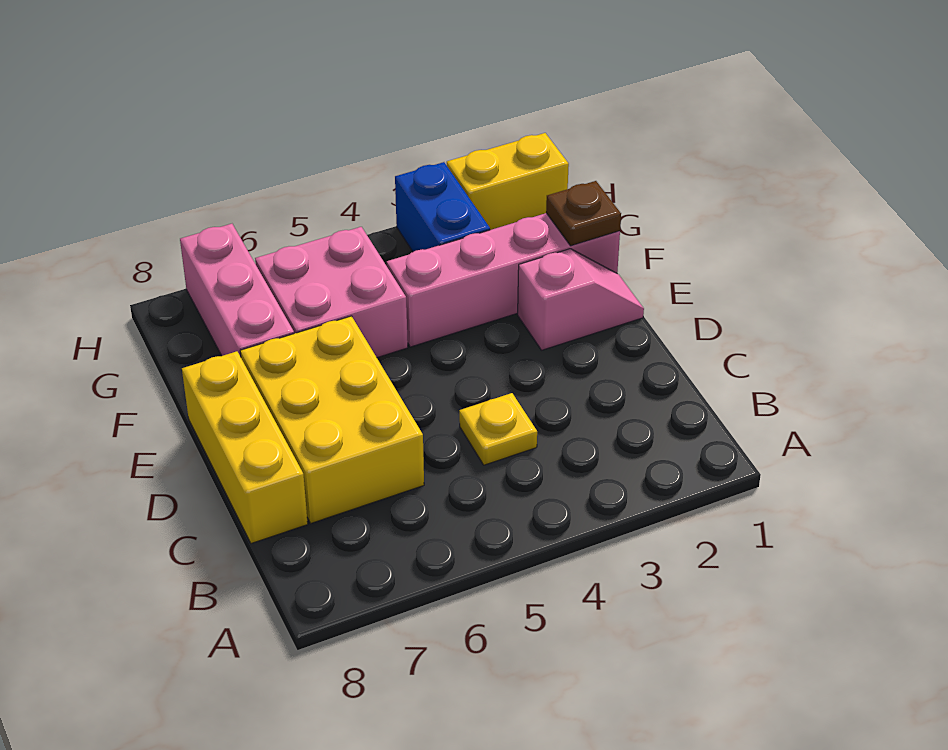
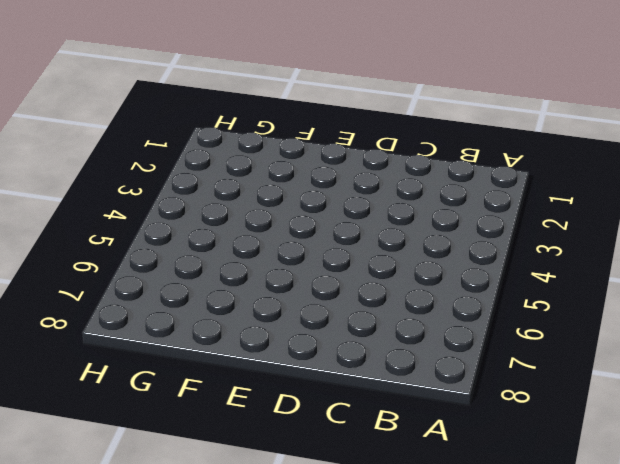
none -> yellow plate C4 level 1
none -> yellow brick C6:E7 level 1

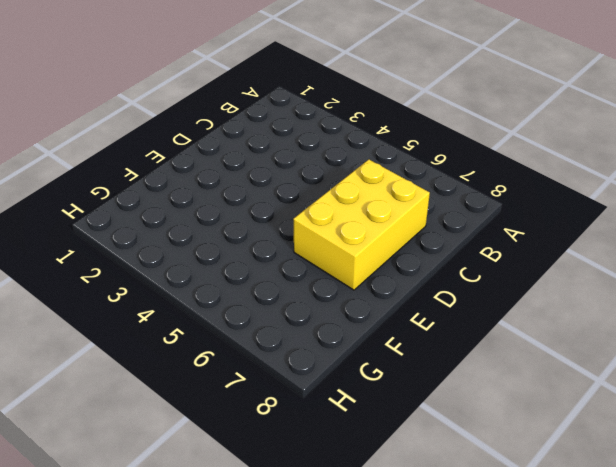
none -> yellow plate C4 level 1
none -> yellow brick C8:E8 level 1

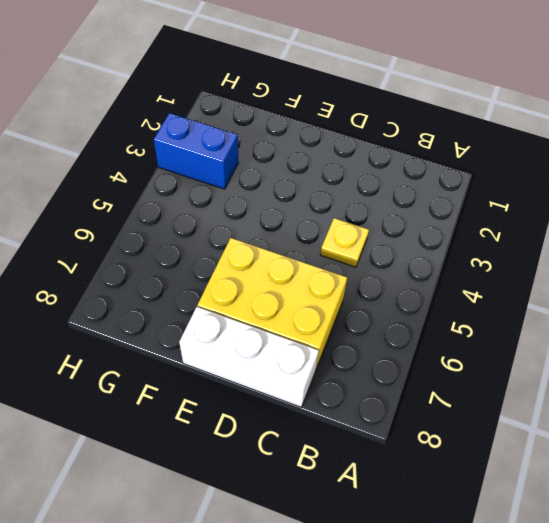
white brick C8:E8 level 1 -> yellow brick C8:E8 level 1
none -> pink slope E1:E2 level 1 top 2
none -> pink brick F1:F4 level 1

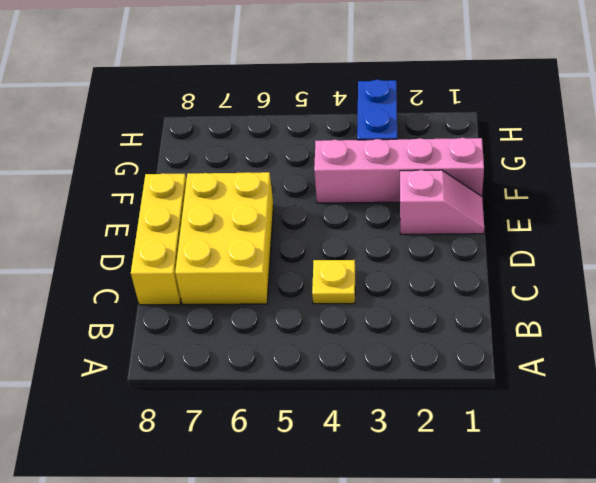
none -> pink brick F5:G6 level 1
none -> pink brick F7:H7 level 1

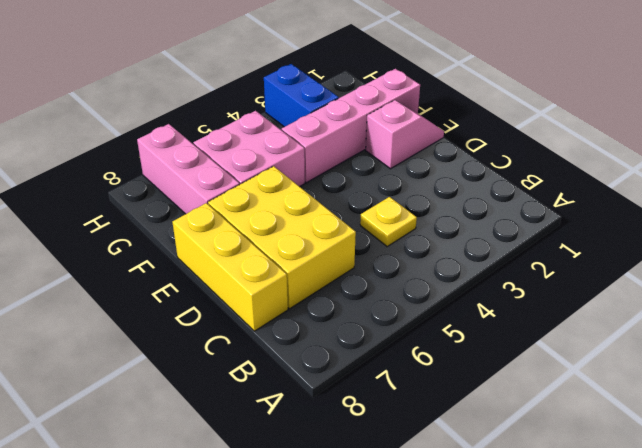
none -> yellow brick H1:H2 level 1
none -> brown plate F1 level 2

